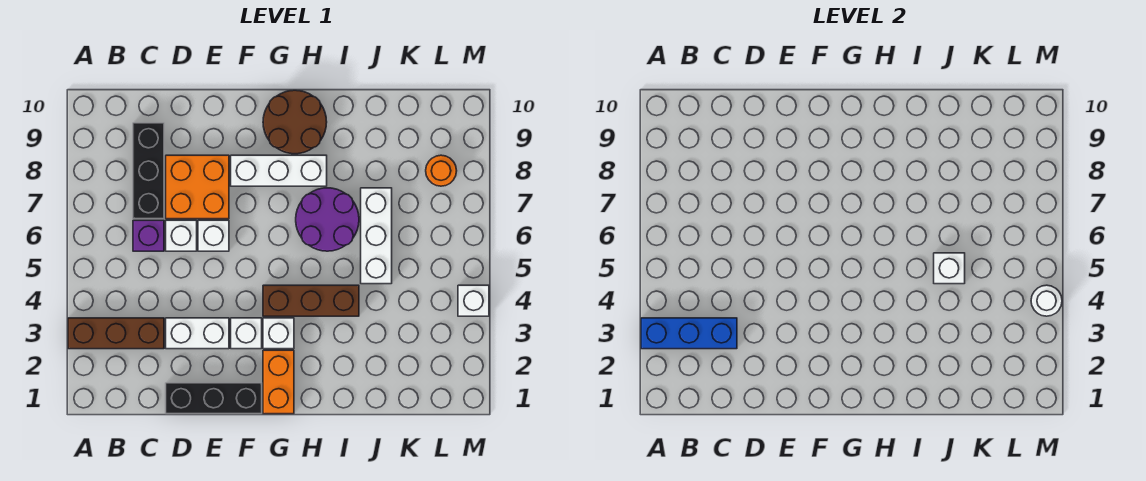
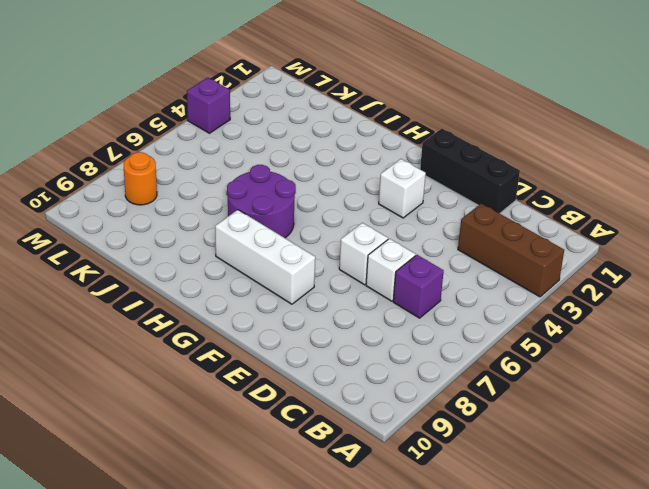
purple brick M4 level 1 -> white brick M4 level 1
none -> black brick C7:C9 level 1
none -> white brick D3:E3 level 1
none -> orange brick D7:E8 level 1

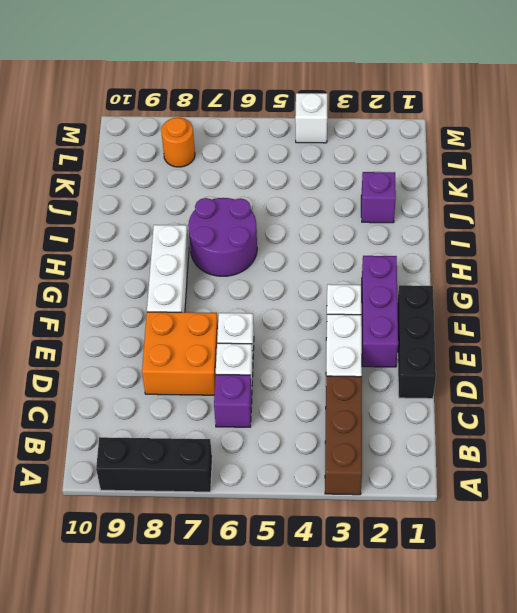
black brick A7:A9 level 1 -> black brick C7:C9 level 1
purple brick E2:G2 level 1 -> orange brick G1:G2 level 1
purple brick J2 level 1 -> none
none -> white brick G3 level 1
none -> brown brick G4:I4 level 1
none -> brown round brick G9:H10 level 1

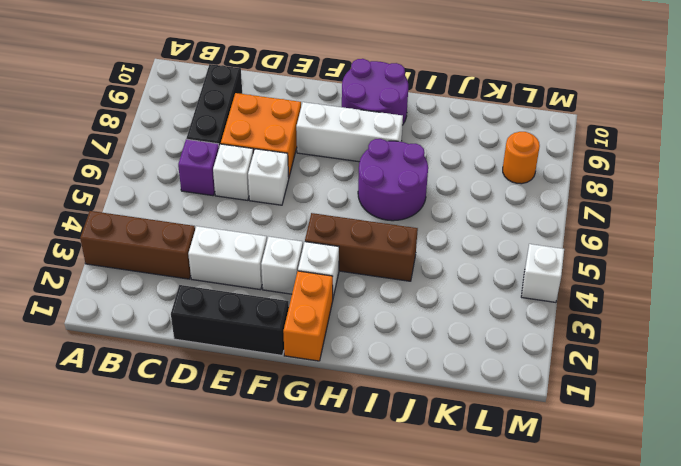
purple round brick G9:H10 level 1 -> brown round brick G9:H10 level 1
none -> white brick J5:J7 level 1
none -> blue brick A3:C3 level 2
none -> white brick J5 level 2

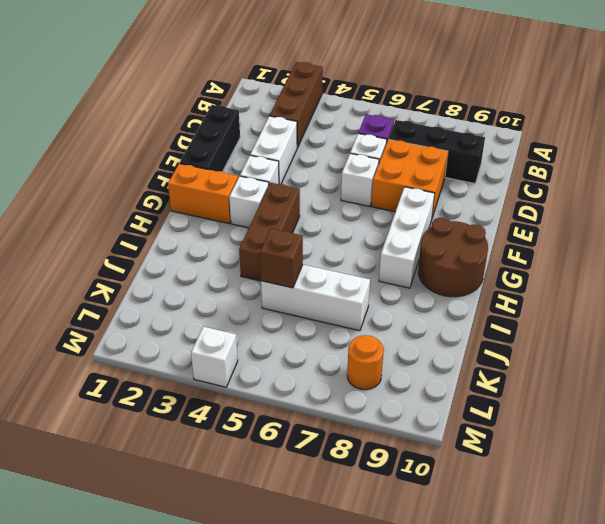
brown brick J5 level 2 -> white brick J5 level 2
none -> purple round brick H6:I7 level 1
none -> blue brick A3:C3 level 2
none -> white round brick M4 level 2

